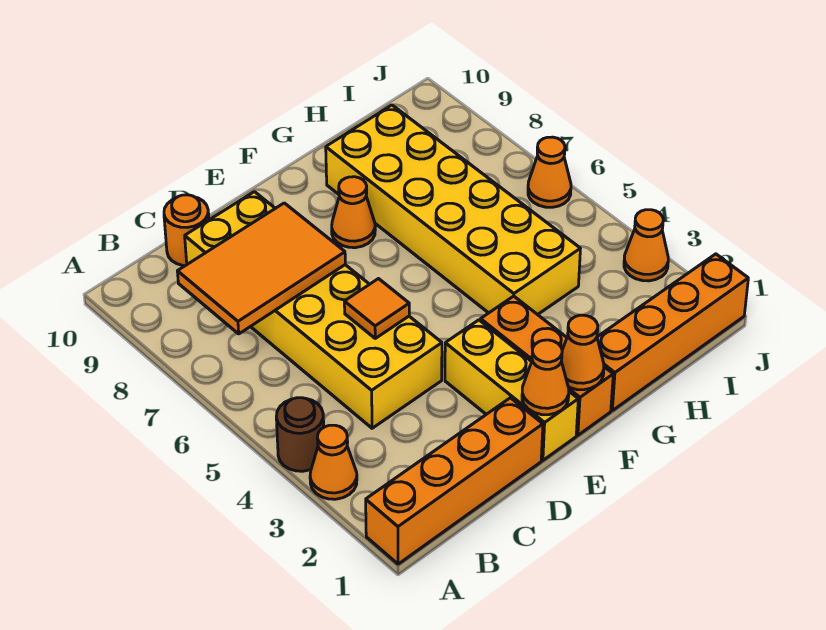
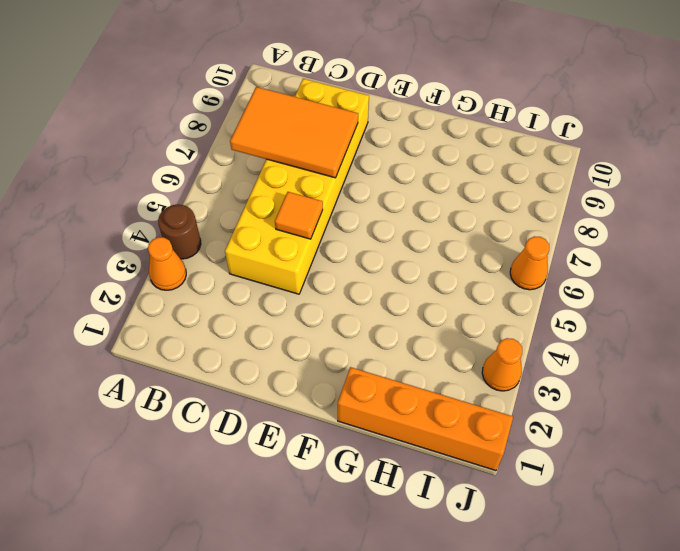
none -> orange brick A1:D1 level 1
none -> orange round brick C10 level 1
none -> yellow brick E1:E3 level 1

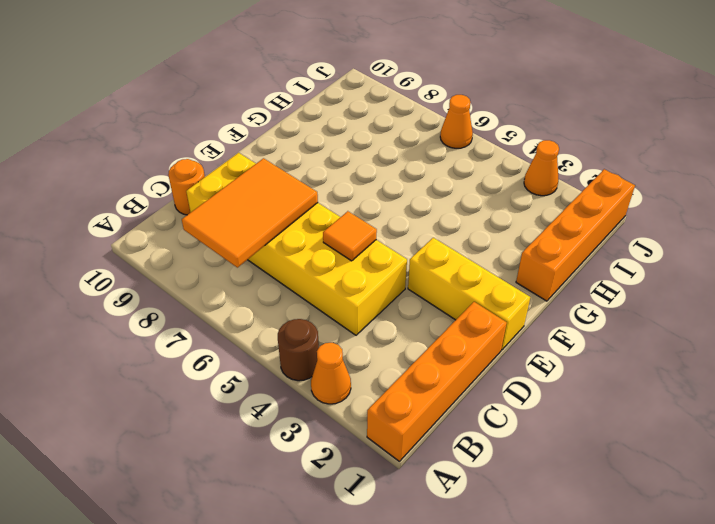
none -> orange brick F1:F3 level 1
none -> orange cone F8 level 1
none -> yellow brick G4:H9 level 1

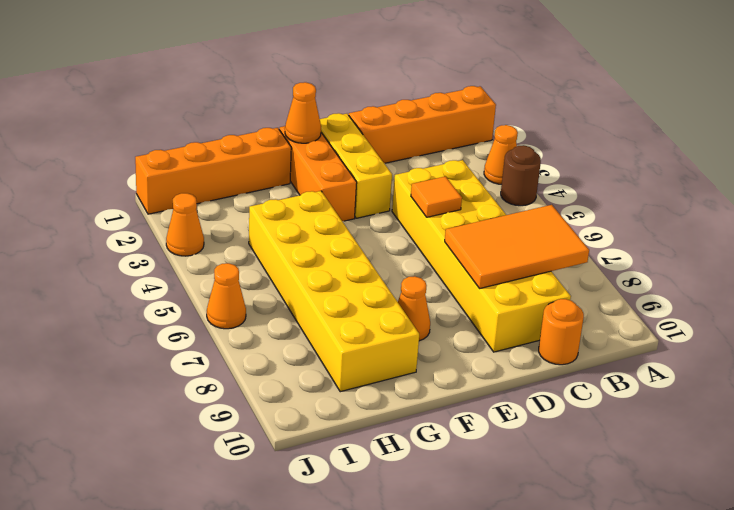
none -> orange cone E1 level 2

